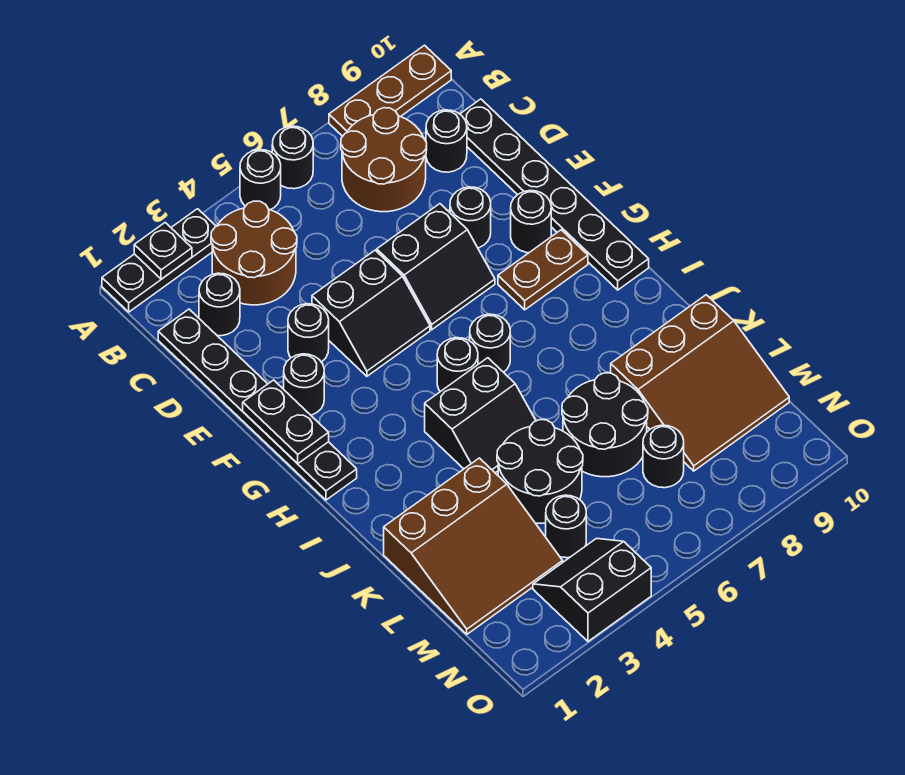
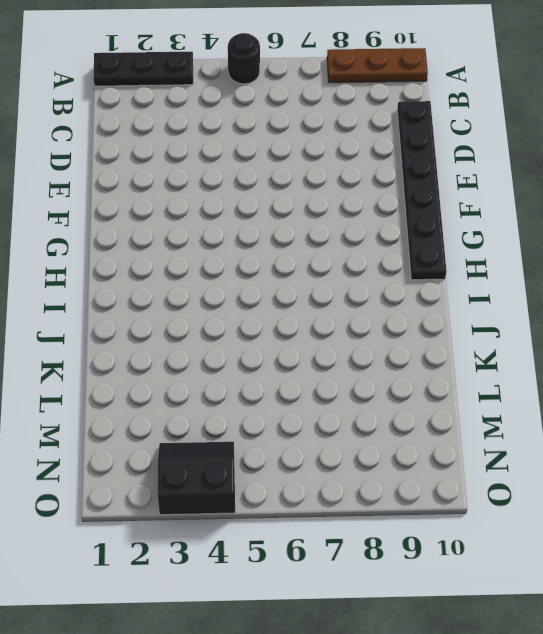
none -> black round brick A6 level 1
none -> brown round brick B3:C4 level 1
none -> brown round brick B7:C8 level 1

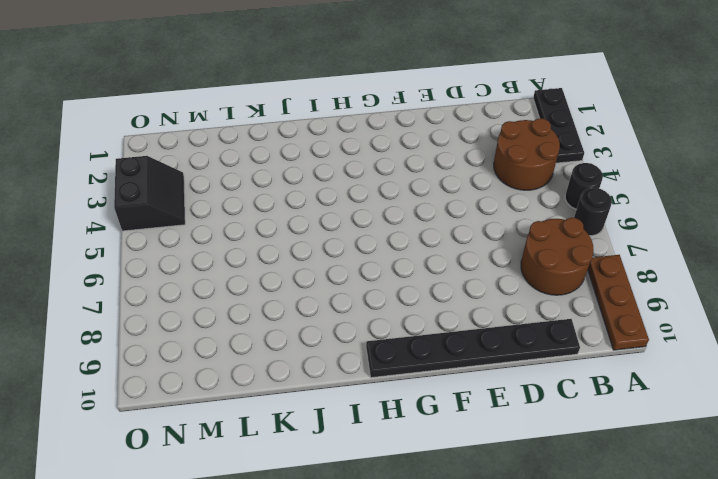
none -> black plate C1:H1 level 1
none -> black round brick C2 level 1
none -> black round brick C9 level 1

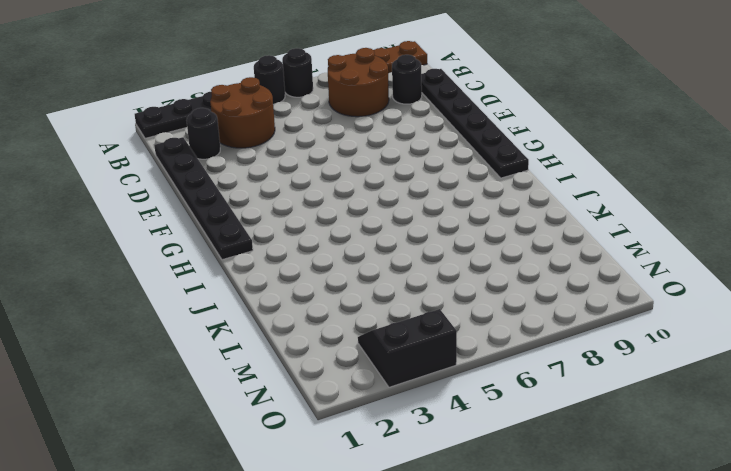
none -> black round brick E3 level 1
none -> black slope E4:F5 level 1 top E
none -> black slope E6:F7 level 1 top E

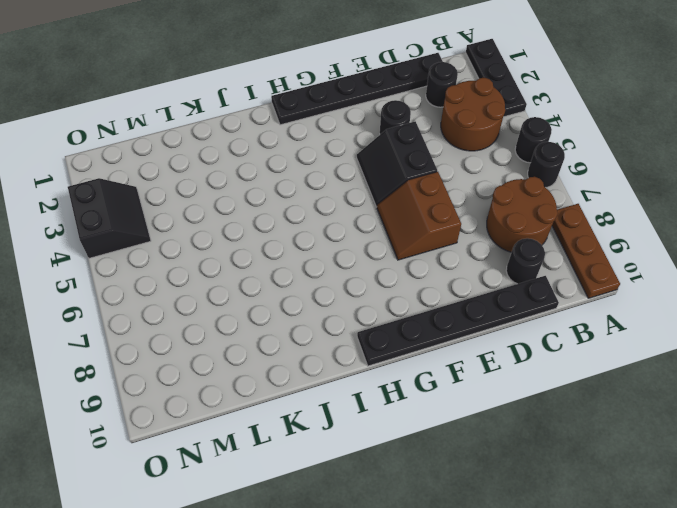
brown slope E6:F7 level 1 top E -> black slope E6:F7 level 1 top E
none -> black round brick E8 level 1
none -> black round brick F2 level 1
none -> black round brick F9 level 1

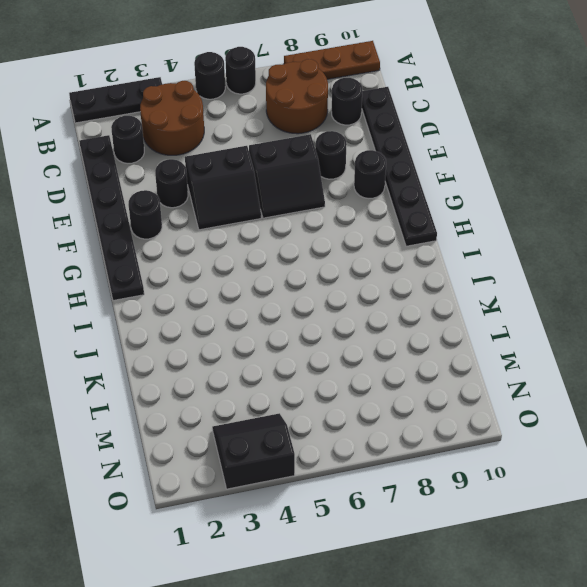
none -> brown plate G8:G9 level 1
none -> black round brick H5 level 1
none -> black round brick H6 level 1

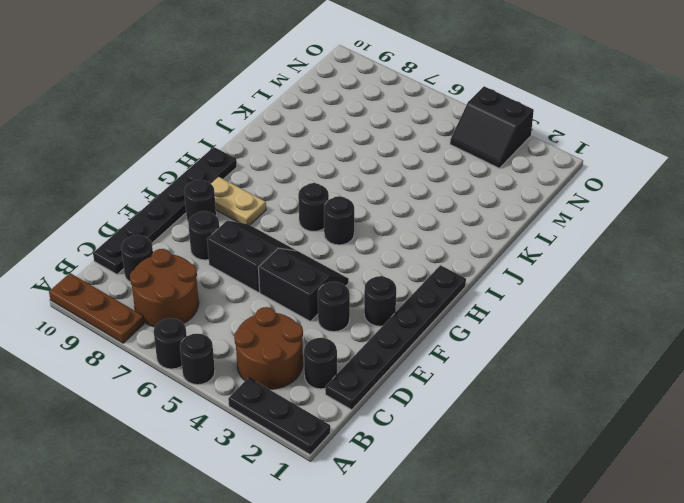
tan plate G8:G9 level 1 -> brown plate G8:G9 level 1
none -> black slope I4:J5 level 1 top I
none -> brown slope K1:M3 level 1 top K
none -> black round brick K4:L5 level 1

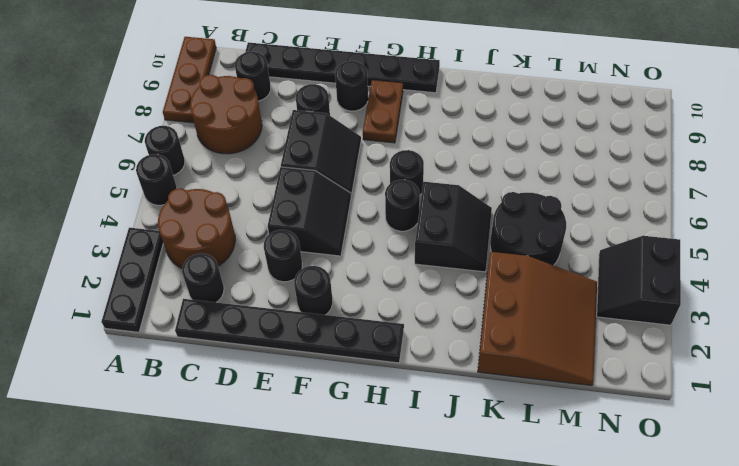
none -> black round brick K6:L7 level 1
none -> brown slope K8:M10 level 1 top K
none -> black round brick M4 level 1

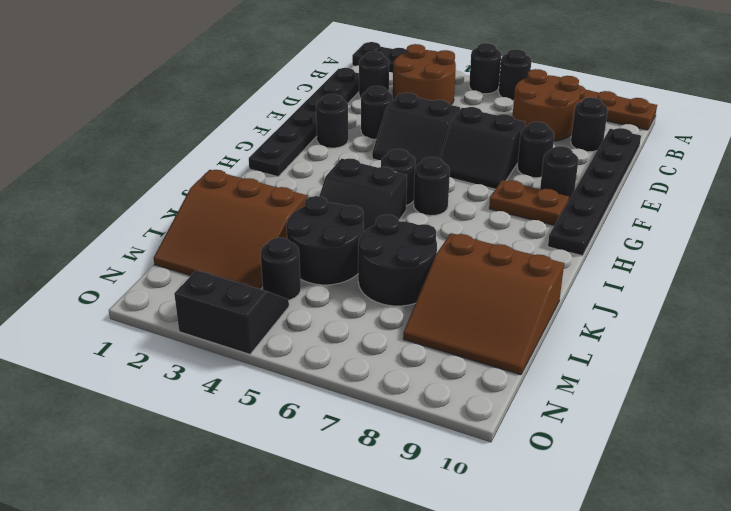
none -> black round brick M7 level 1
none -> black plate A2 level 2
none -> black plate F1:G1 level 2

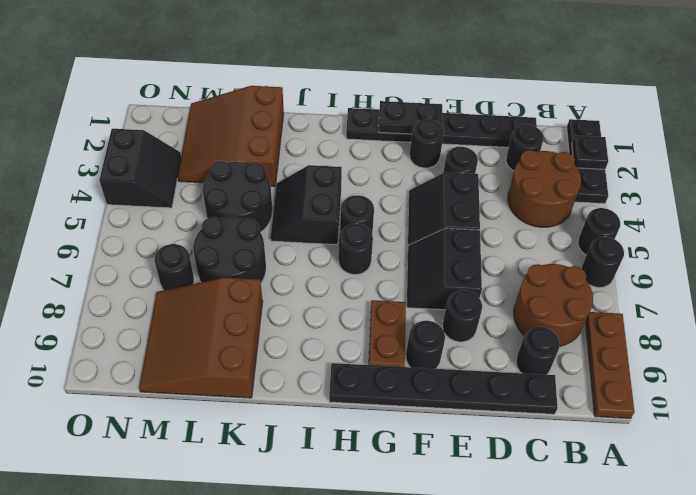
none -> black round brick M4 level 1

